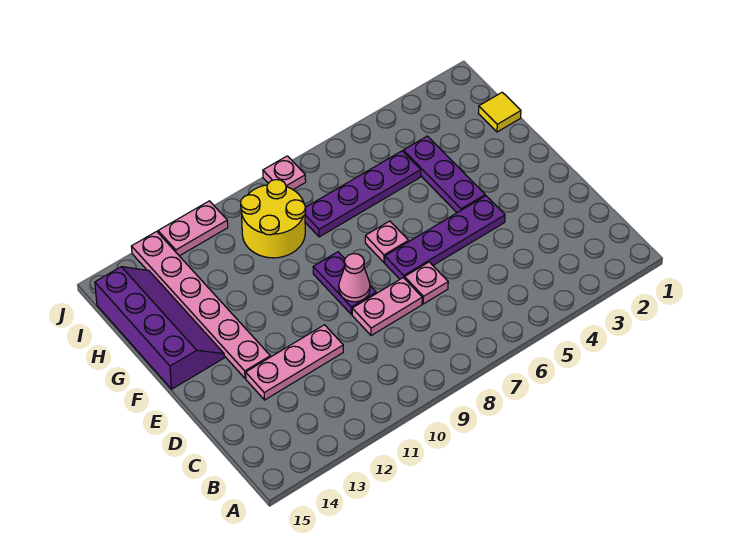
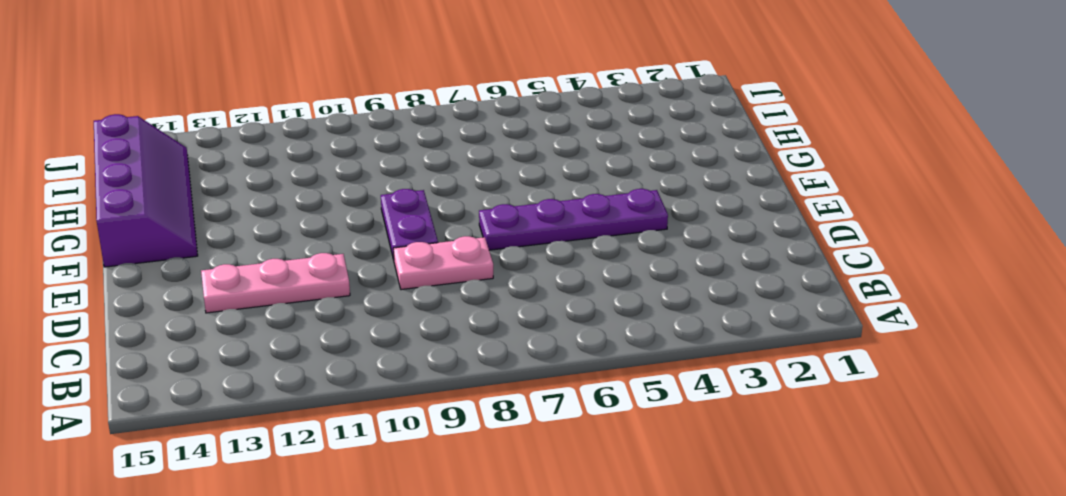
none -> pink plate D7 level 1
none -> pink plate E13:J13 level 1
none -> purple plate F4:H4 level 1

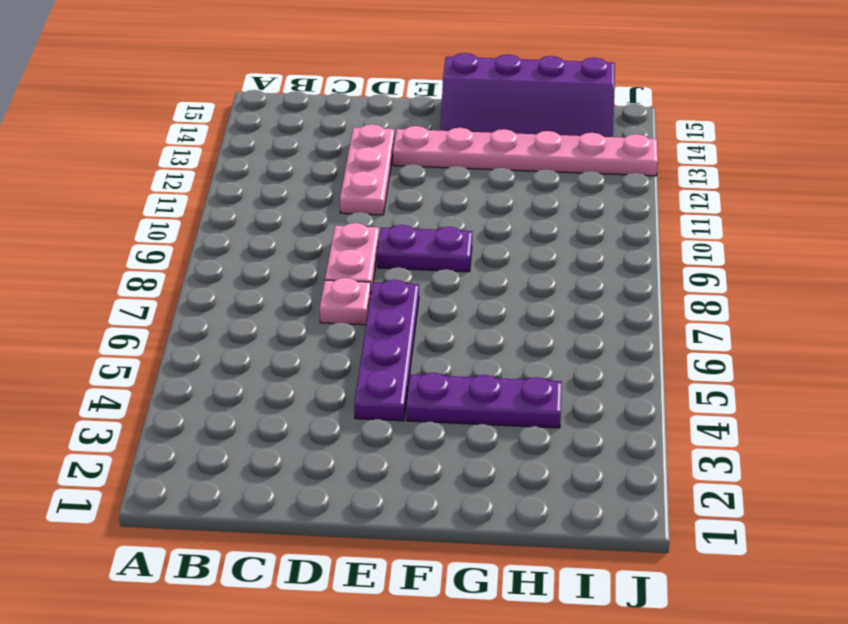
none -> pink plate F7 level 1
none -> yellow tile H1 level 1
none -> purple plate H5:H8 level 1

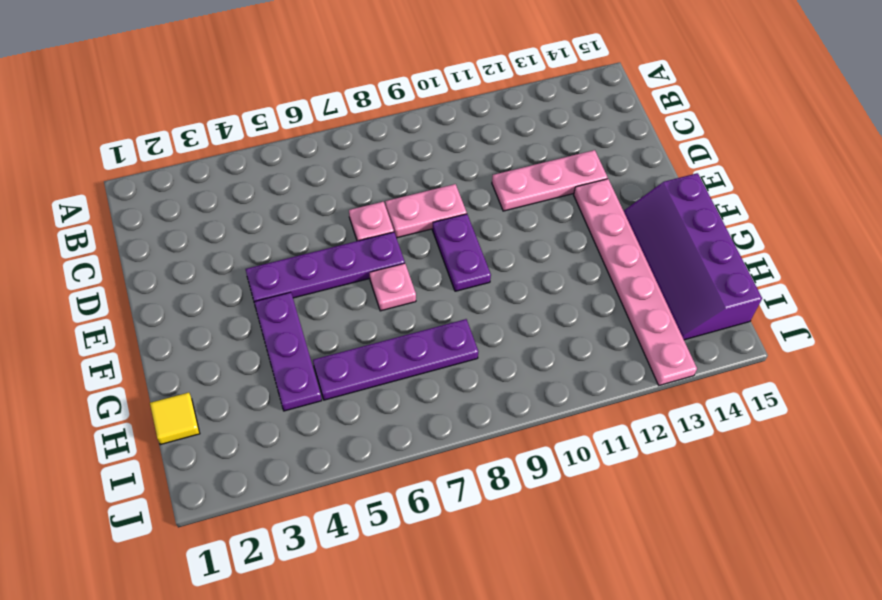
none -> yellow round brick H9:I10 level 1
none -> pink plate J8 level 1
none -> pink plate J11:J12 level 1

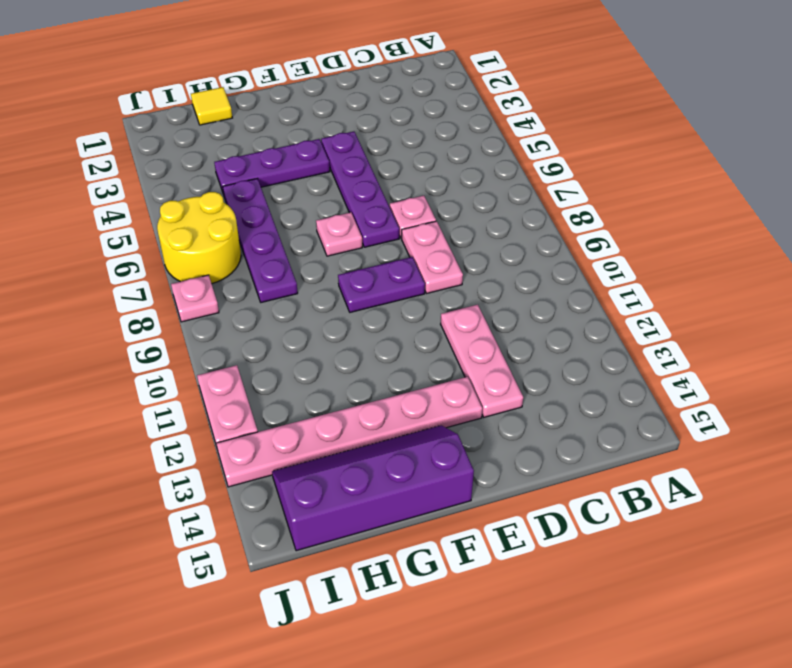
yellow round brick I6:J7 level 1 -> yellow round brick H9:I10 level 1
none -> pink cone E9 level 2

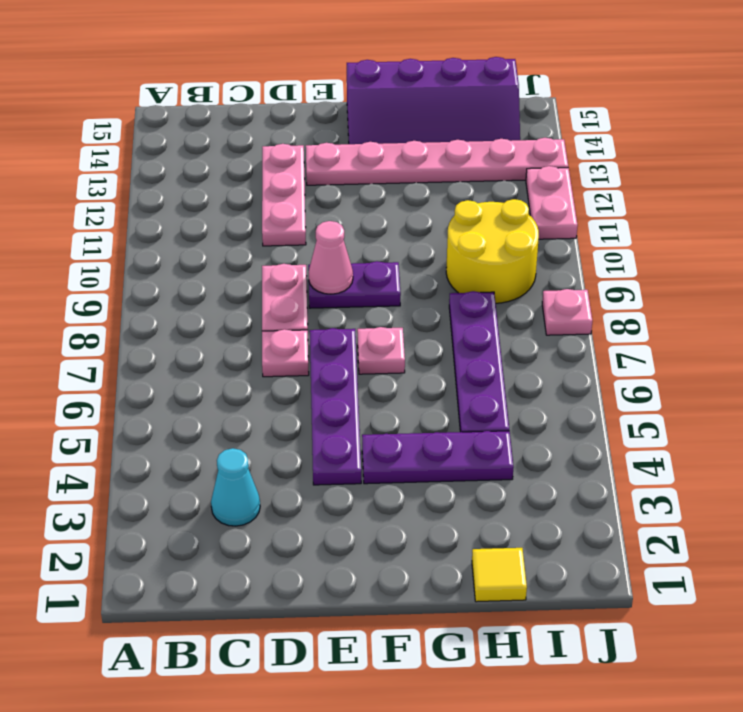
cyan cone C3 level 1 -> none

